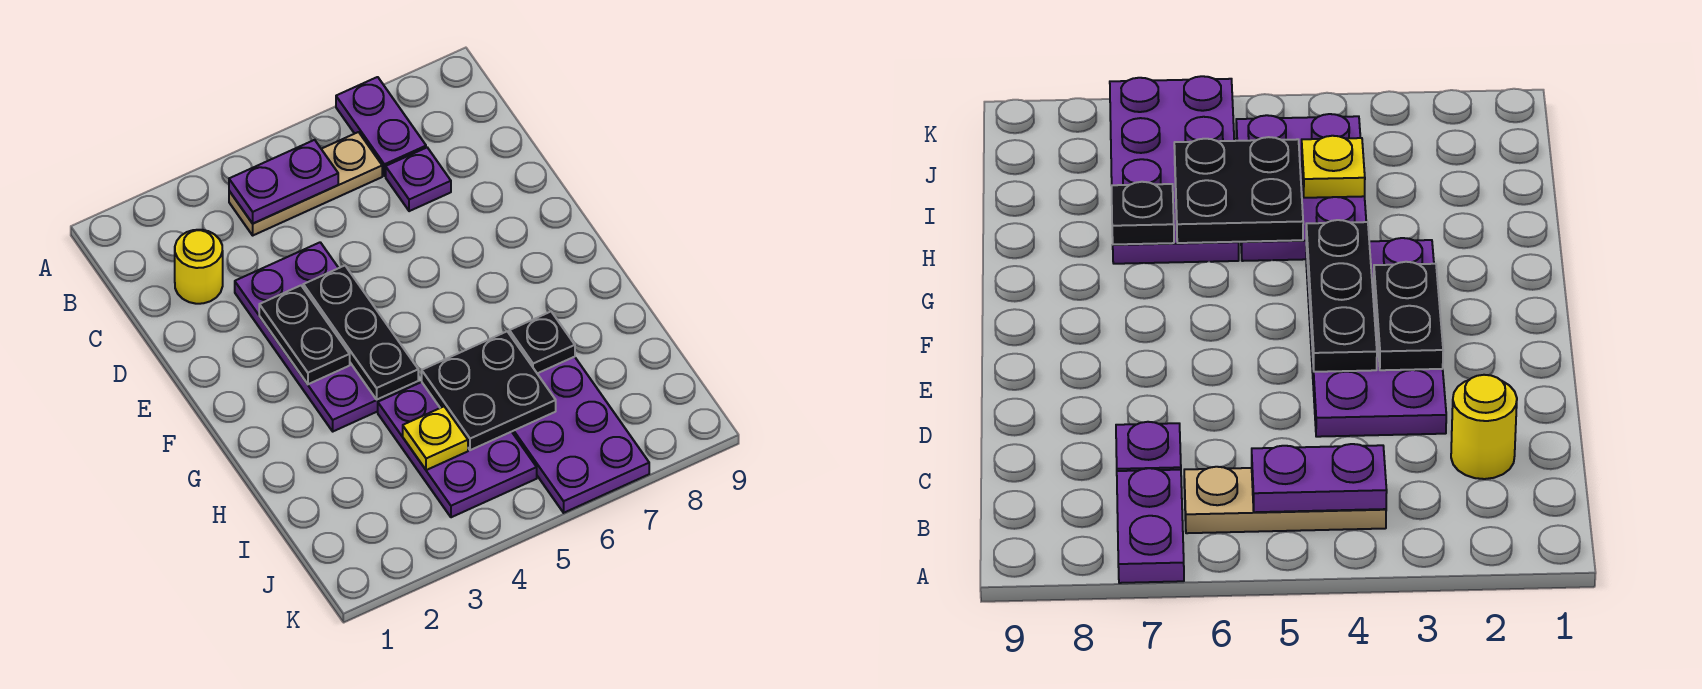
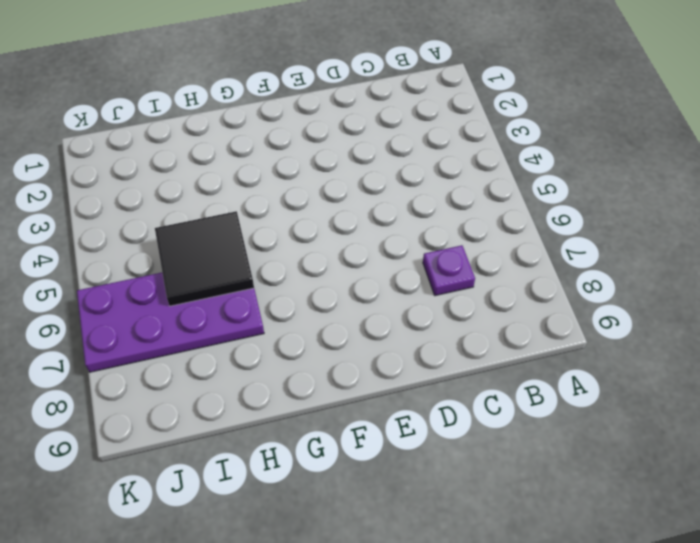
black tile H5:I6 level 2 -> black plate H5:I6 level 2
none -> purple plate A7:B7 level 1
none -> tan plate B4:B6 level 1
none -> yellow round brick C2 level 1

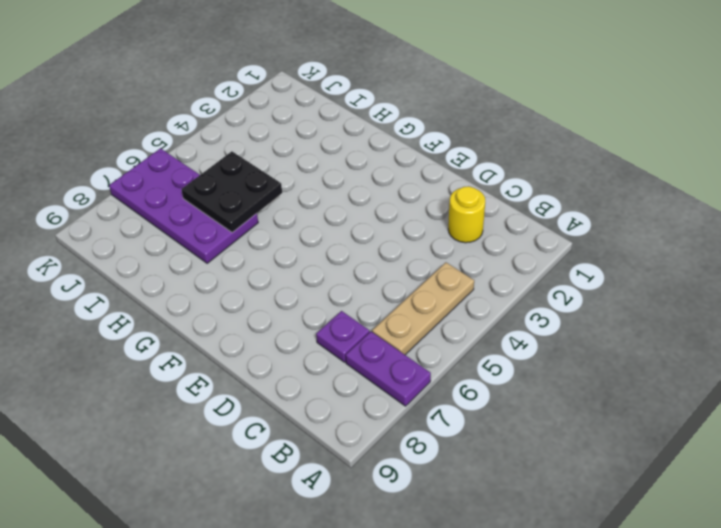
none -> purple plate D3:G4 level 1
none -> purple plate H4:J5 level 1
none -> purple plate B4:B5 level 2

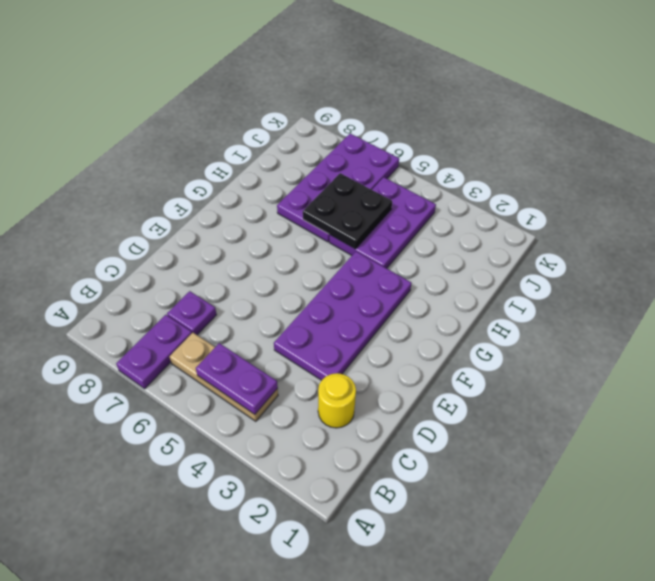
none -> black plate E3:F3 level 2
none -> black plate E4:G4 level 2
none -> black plate H7 level 2

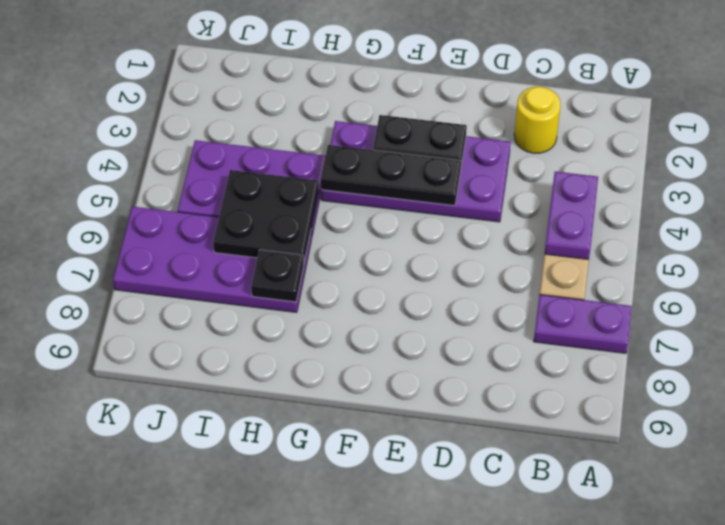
none -> purple plate C7 level 1
none -> yellow plate I4 level 2

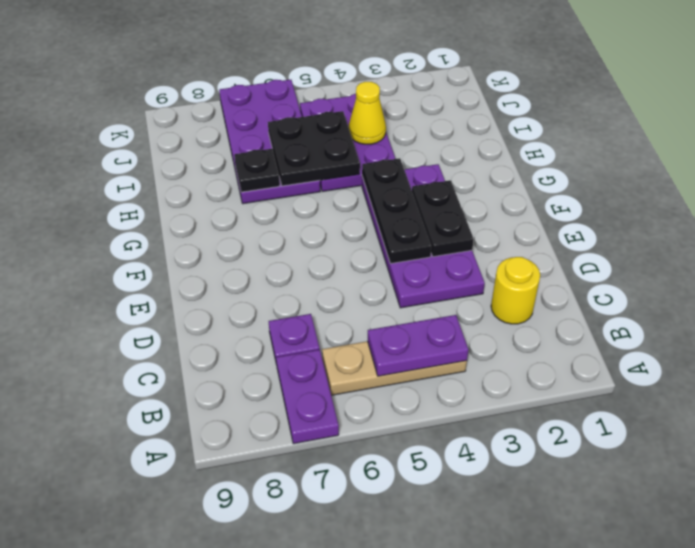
yellow cone I4 level 2 -> yellow plate I4 level 2

